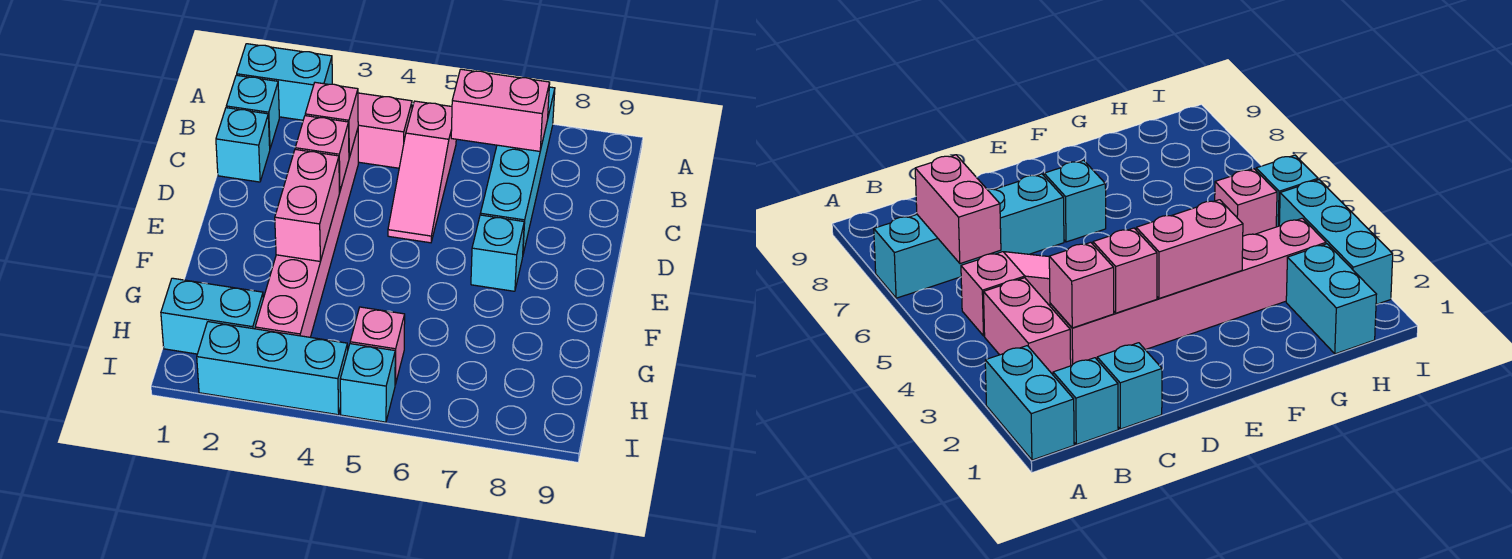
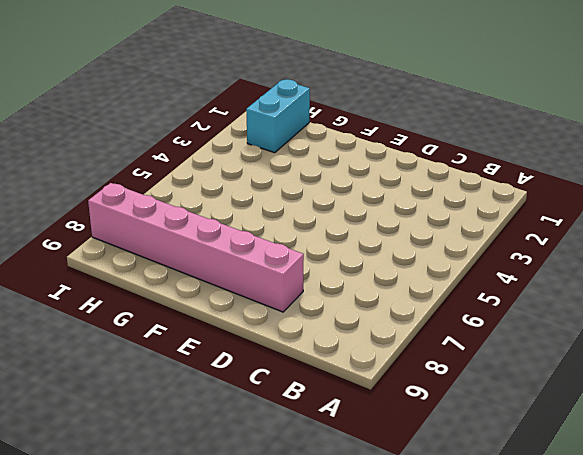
pink brick D8:I8 level 1 -> pink brick C3:H3 level 1
none -> cyan brick A1:A2 level 1
none -> cyan brick A7:D7 level 1
none -> cyan brick B1 level 1

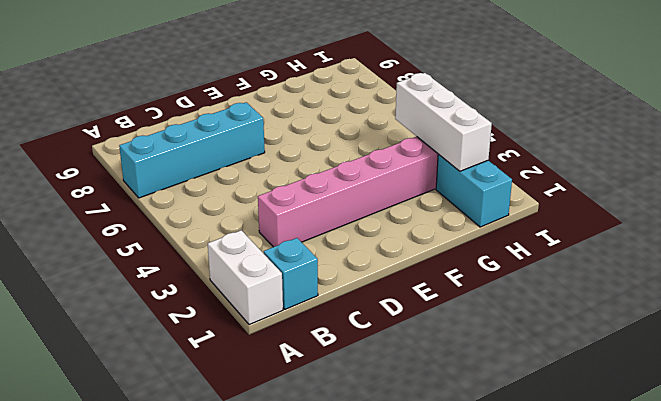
white brick A1:A2 level 1 -> cyan brick A1:A2 level 1
white brick H2:H4 level 2 -> none
none -> pink brick B3:B4 level 1
none -> pink slope B5:D5 level 1 top B
none -> cyan brick C1 level 1

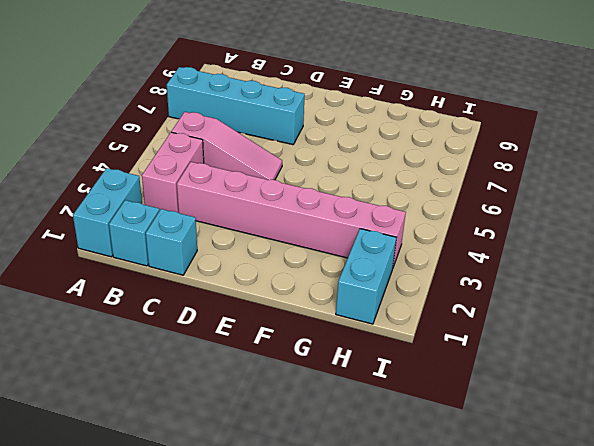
none -> cyan brick E7 level 1
none -> pink brick H5 level 1
none -> cyan brick I2:I4 level 1

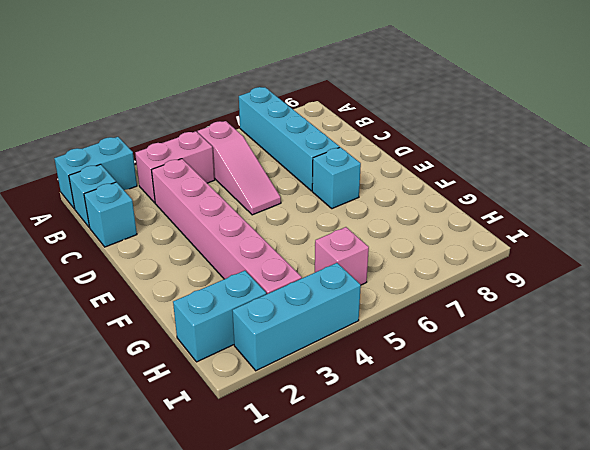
none -> cyan brick I5 level 1
none -> pink brick B6:B7 level 2
none -> pink brick C3 level 2

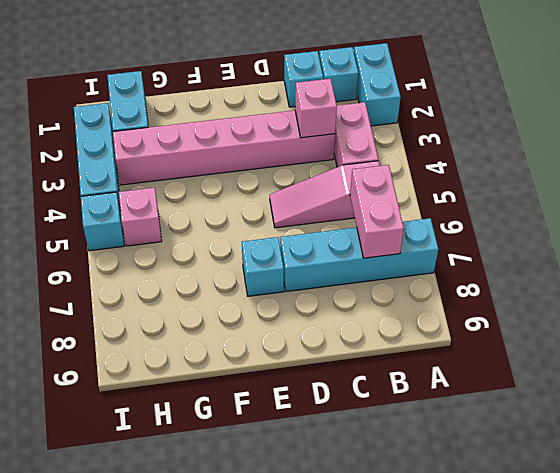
none -> pink brick D3 level 2
none -> pink brick E3:F3 level 2

